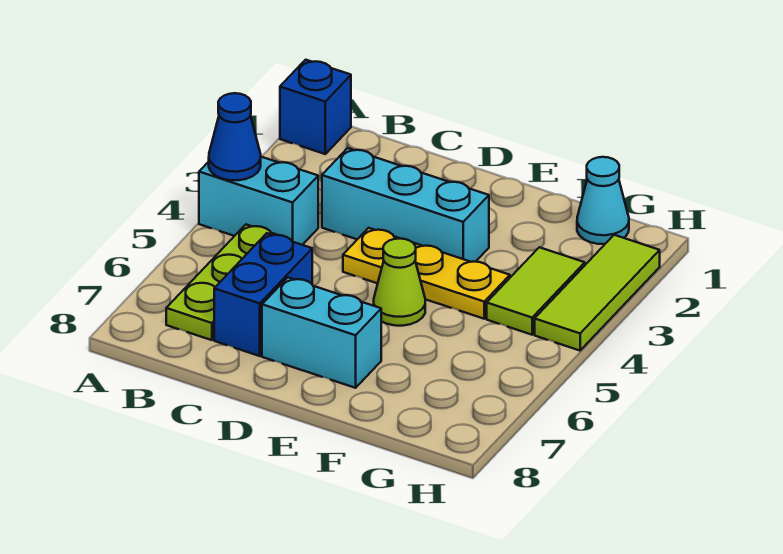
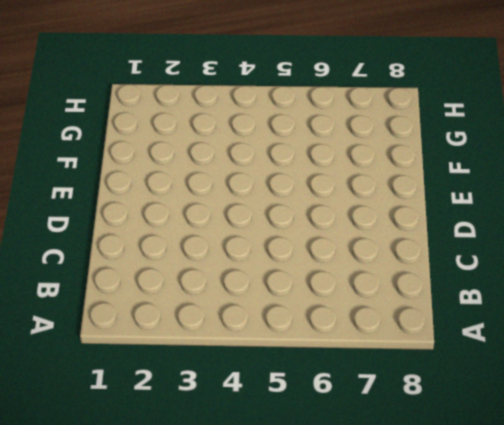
none -> blue brick A1 level 1
none -> cyan brick A4:B4 level 1
none -> lime plate B5:B7 level 1

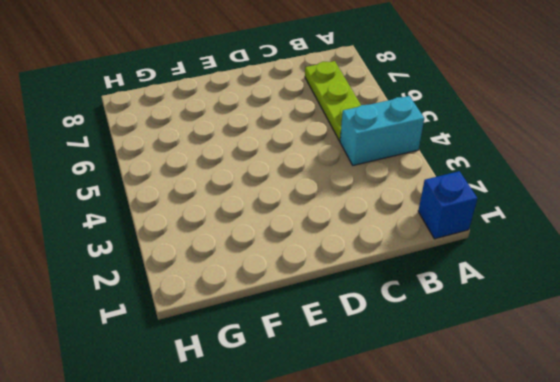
none -> cyan brick C3:E3 level 1
none -> blue brick C6:C7 level 1
none -> yellow plate D4:F4 level 1

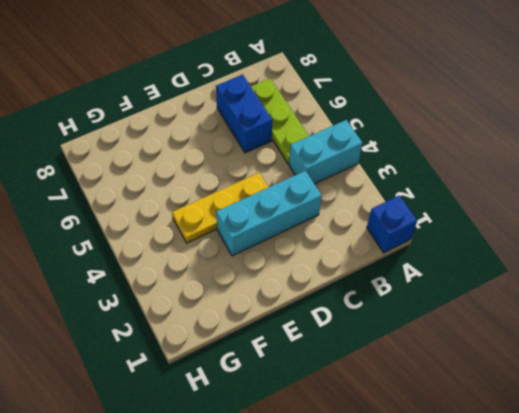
none -> cyan brick D7:E7 level 1
none -> lime cone E5 level 1
none -> cyan cone G1 level 1

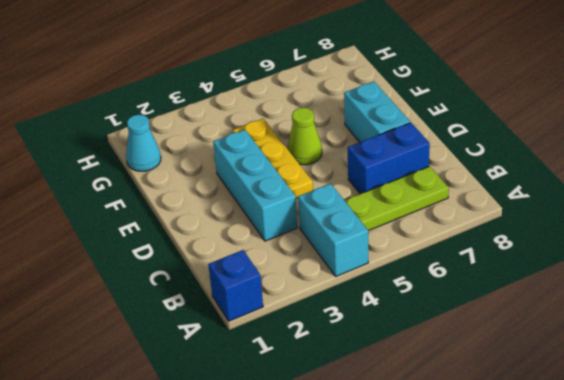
none -> lime tile G3:G4 level 1
none -> lime tile H2:H4 level 1
none -> blue cone A4 level 2

